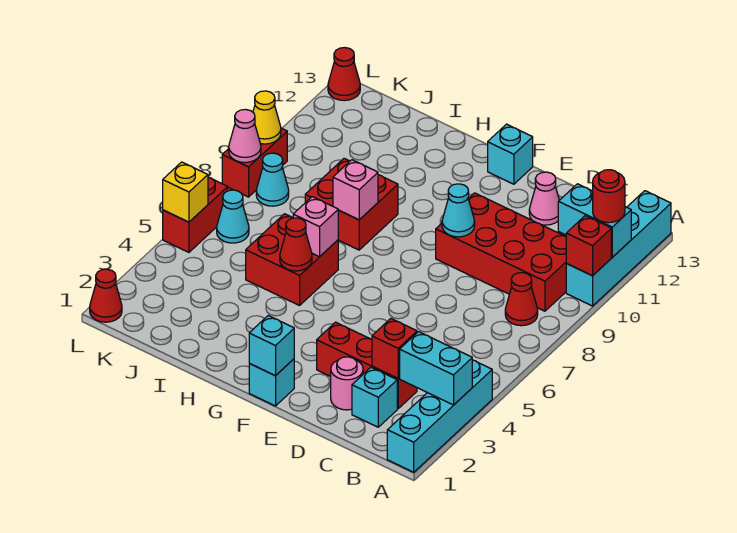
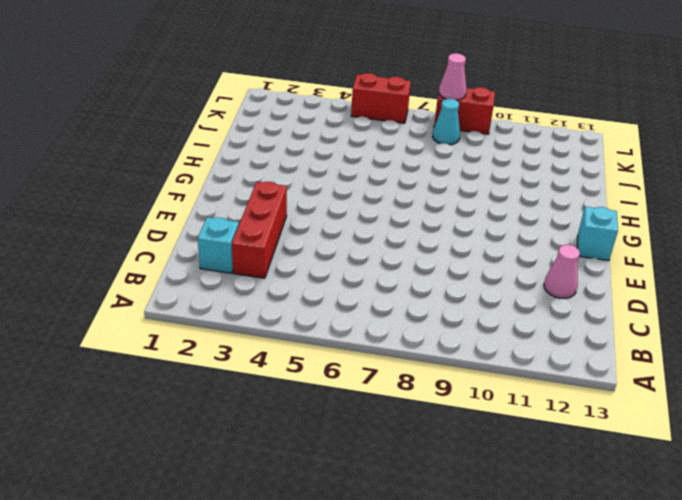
none -> cyan brick A1:A4 level 1
none -> cyan brick A10:A13 level 1
none -> red cone B8 level 1
none -> red brick B9:E10 level 1

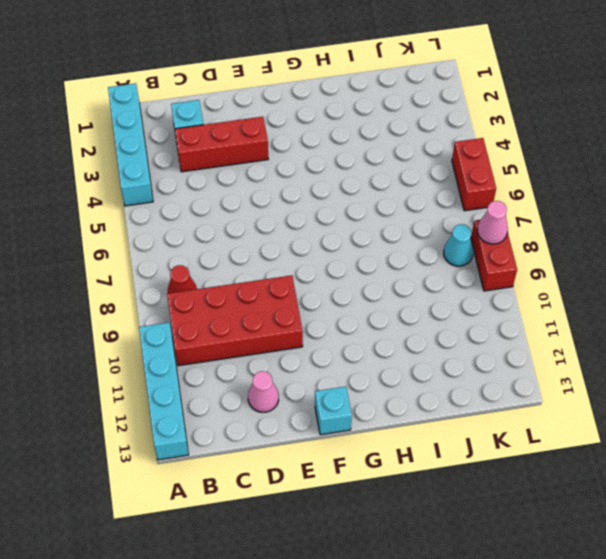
none -> pink round brick D2 level 1
none -> cyan brick F1 level 1
none -> red brick H5:I6 level 1
none -> red brick H8:I9 level 1

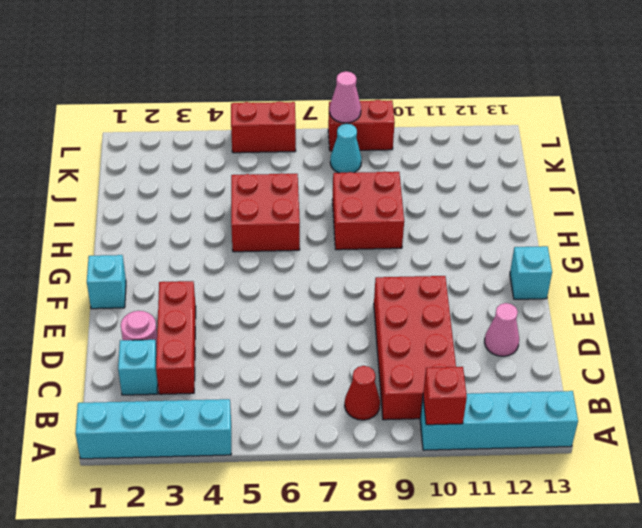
none -> cyan cone K6 level 1
none -> red cone L1 level 1
none -> red cone L13 level 1
none -> cyan brick A3:B3 level 2

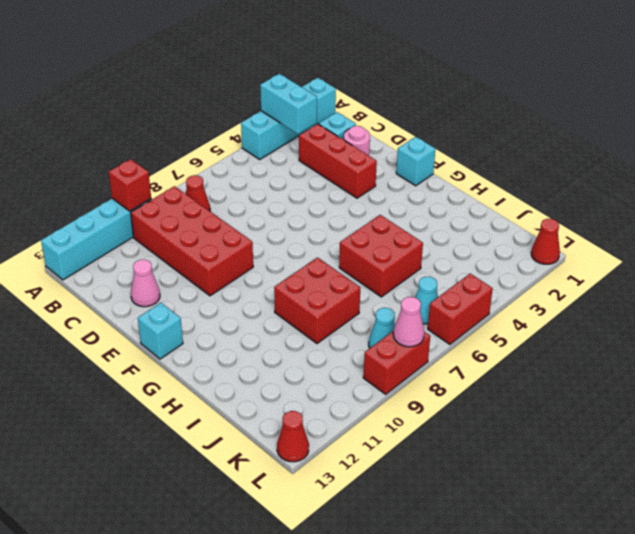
none -> cyan brick A11:B11 level 2
none -> red brick C3 level 2
none -> cyan cone E9 level 2
none -> cyan brick F1 level 2

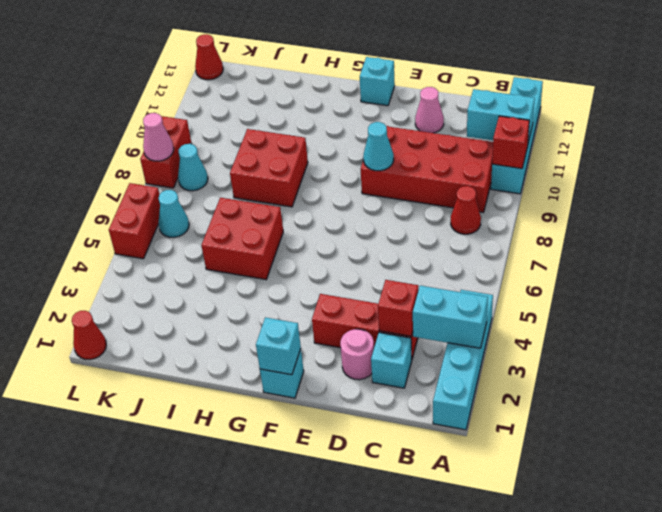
none -> red cone H5 level 2
none -> pink brick H6 level 2
none -> pink brick H8 level 2
none -> yellow brick L5 level 2

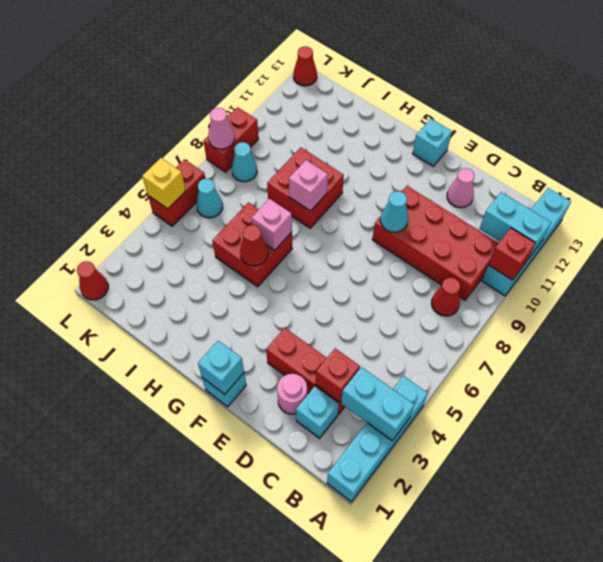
none -> yellow cone L9 level 2
none -> red round brick A11 level 3

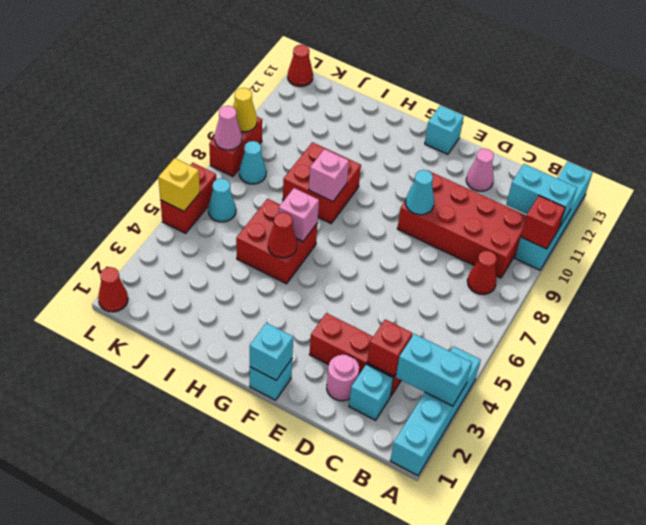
none -> red round brick A11 level 3

